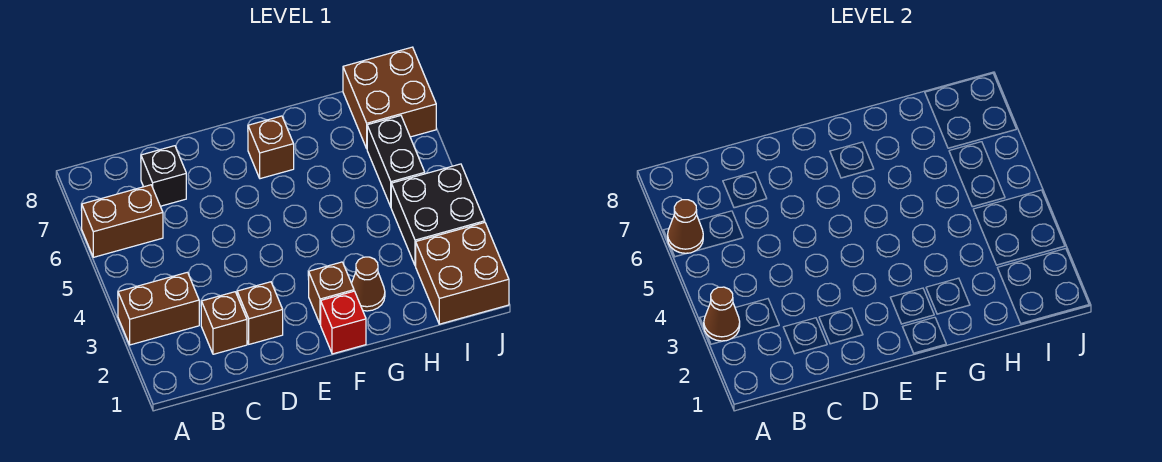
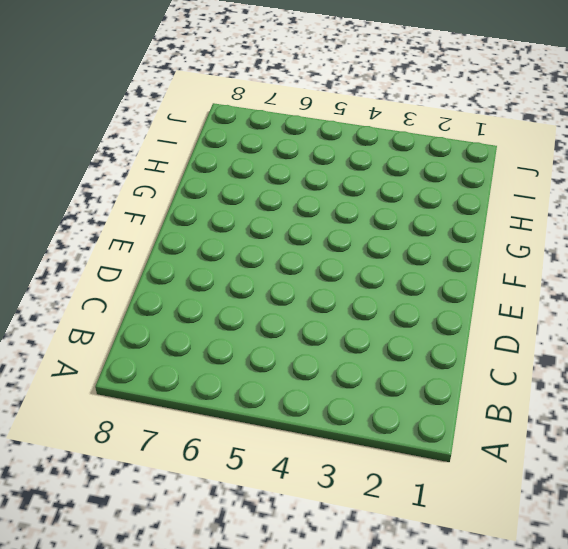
none -> brown brick A3:B3 level 1
none -> brown brick A6:B6 level 1
none -> brown brick C2 level 1

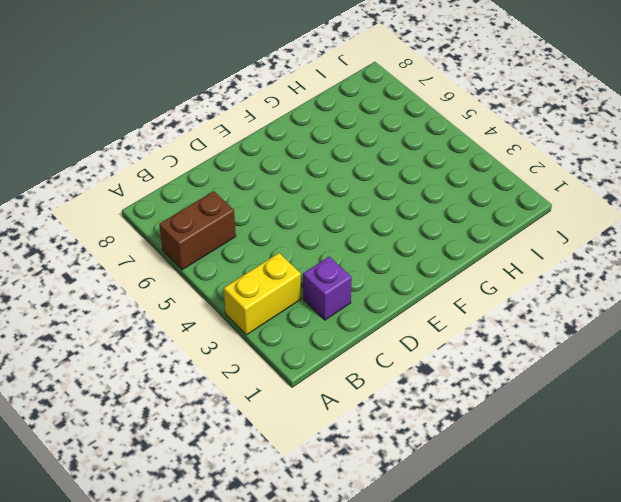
yellow brick A3:B3 level 1 -> brown brick A3:B3 level 1
purple brick C2 level 1 -> brown brick C2 level 1
none -> black brick C7 level 1
none -> brown brick D2 level 1
none -> red brick F1 level 1

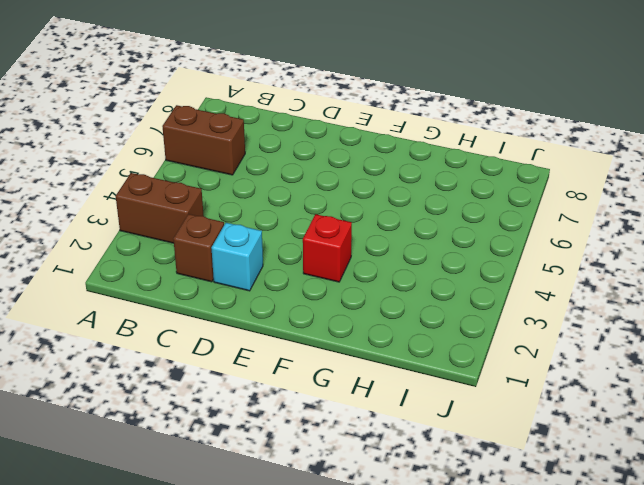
cyan brick D2 level 1 -> brown brick D2 level 1
red brick F3 level 1 -> red brick F1 level 1
none -> black brick C7 level 1
none -> brown brick F2 level 1
none -> brown brick F7 level 1

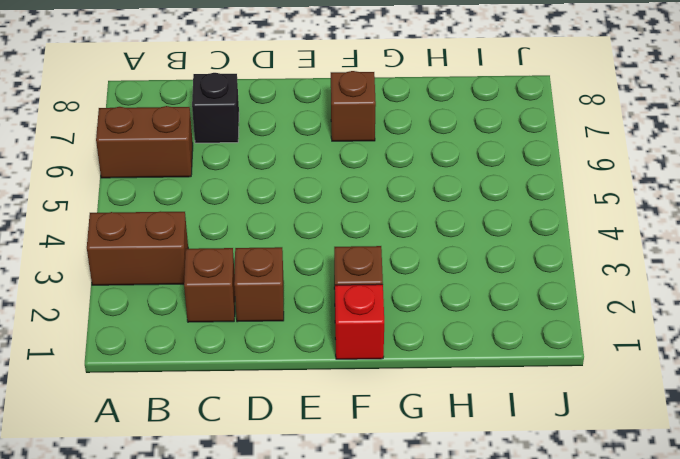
none -> brown cone G2 level 1
none -> brown brick I1:J2 level 1
none -> black brick I3:J4 level 1

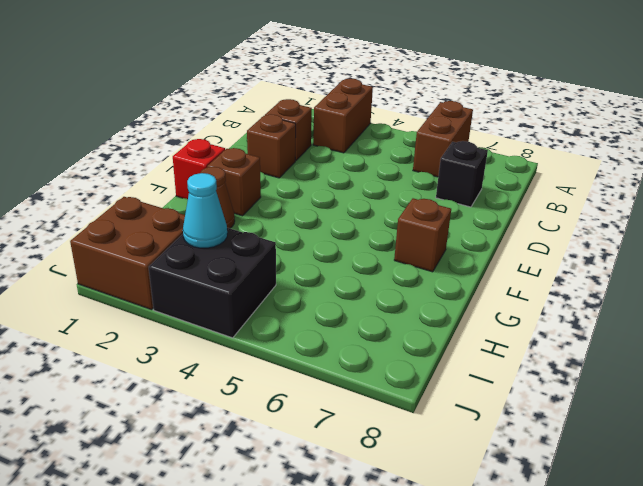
cyan cone I3 level 2 -> none
none -> black brick I5:I6 level 1
none -> brown brick I7:J8 level 1
none -> brown cone A3 level 2

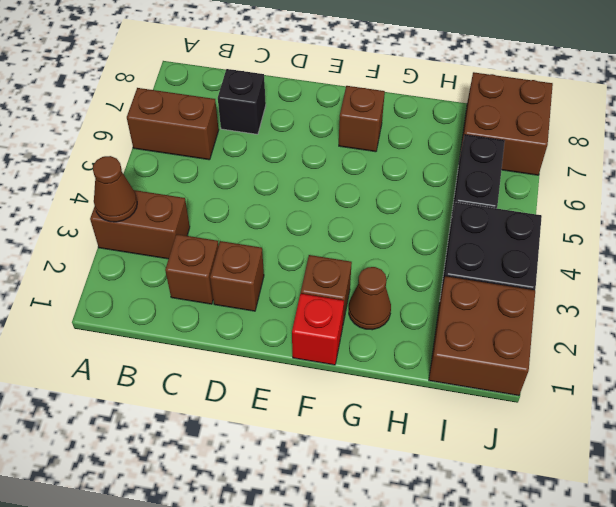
none -> brown cone A6 level 2

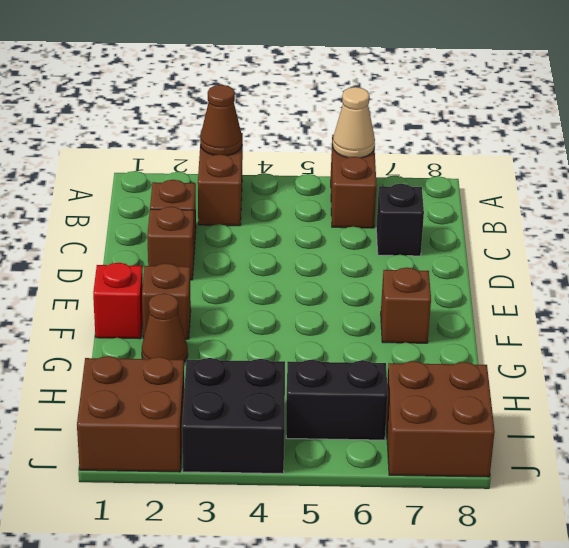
tan cone A6 level 2 -> brown cone A6 level 2

